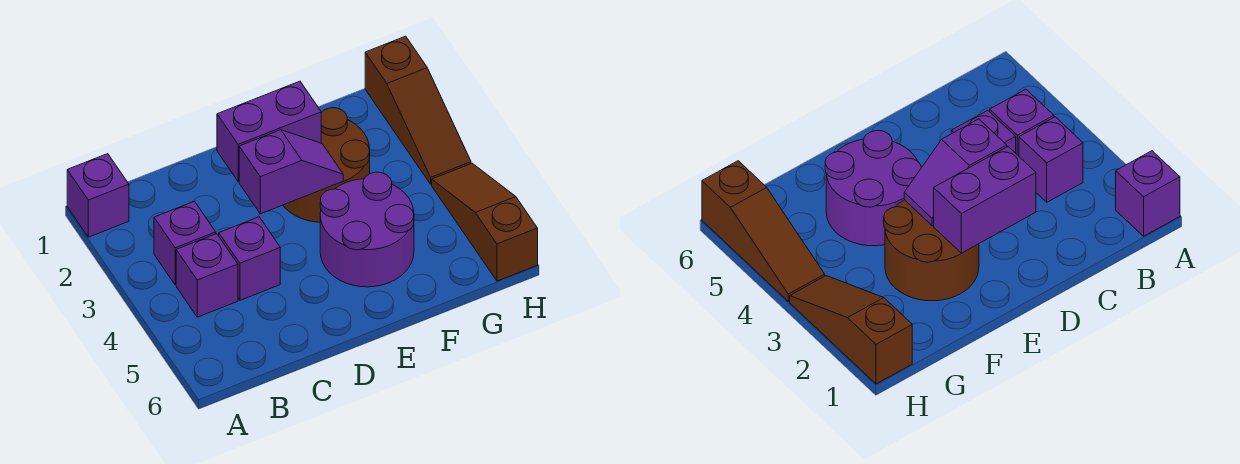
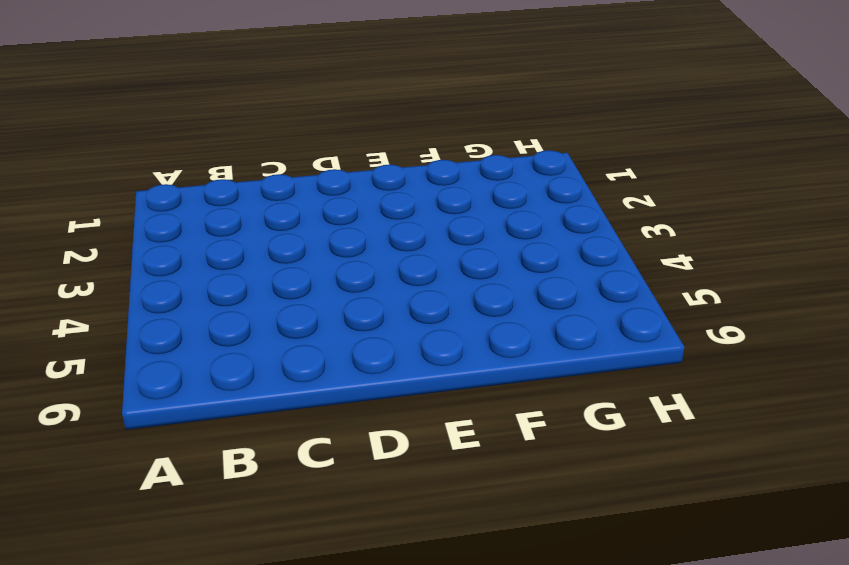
none -> purple brick A1 level 1
none -> purple brick B3 level 1

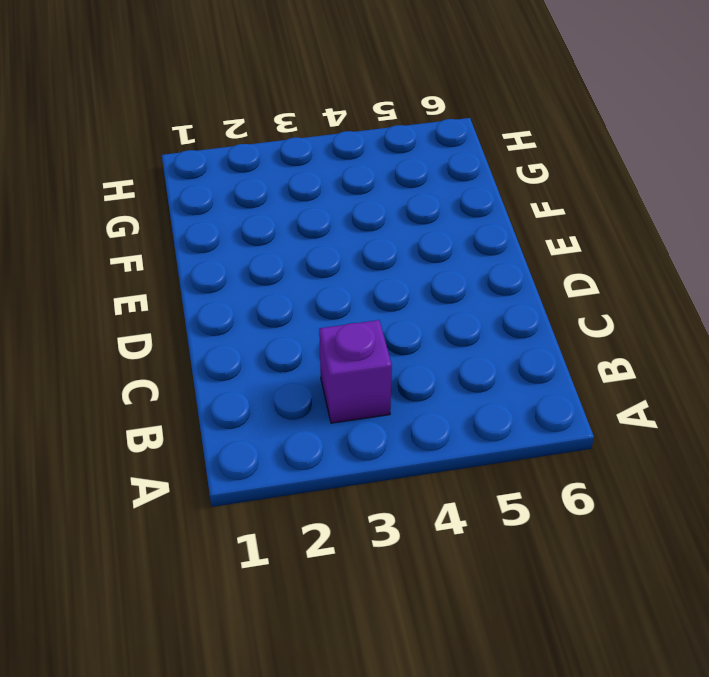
none -> purple brick A1 level 1
none -> purple brick B4 level 1

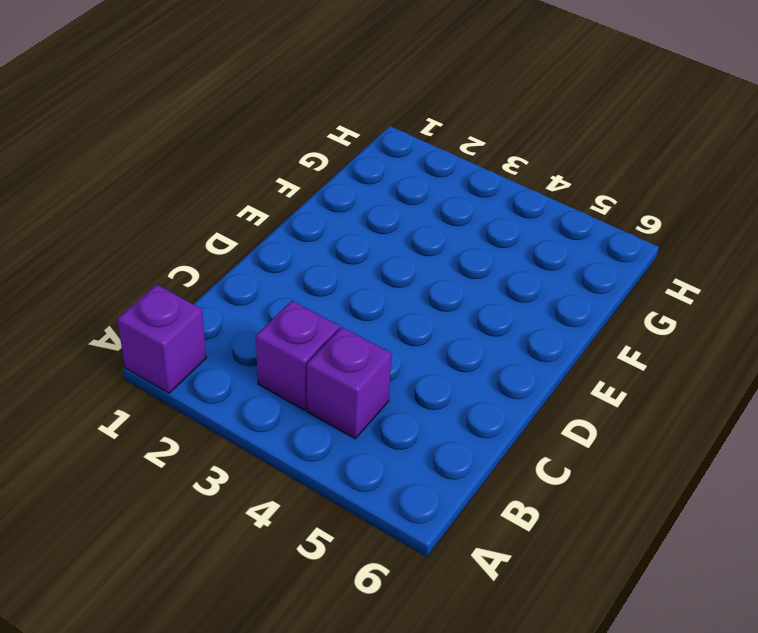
none -> purple brick C4 level 1
none -> brown round brick E2:F3 level 1

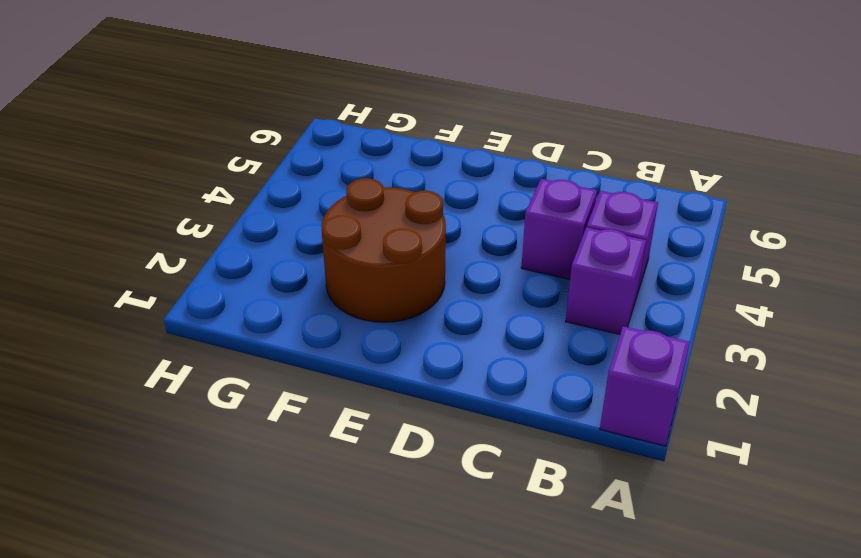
none -> purple round brick E4:F5 level 1
none -> brown slope H1:H3 level 1 top 1

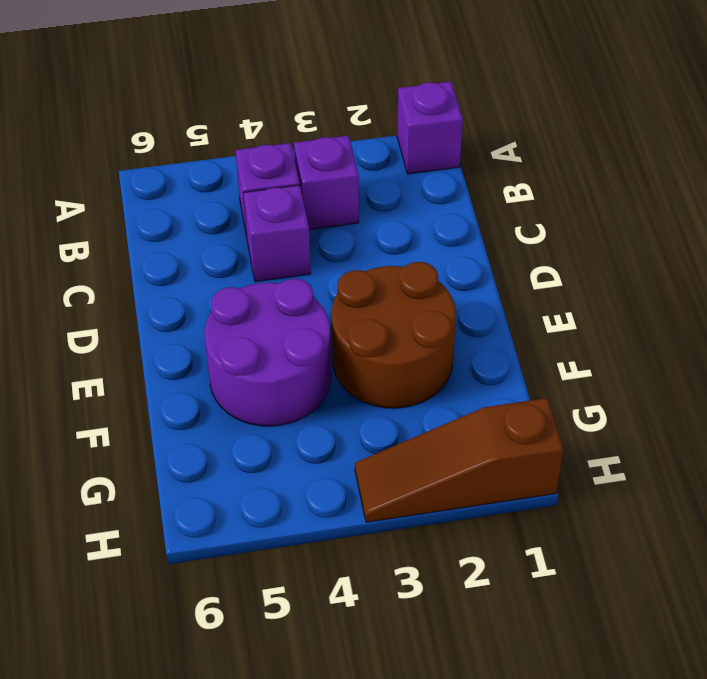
none -> brown slope H4:H6 level 1 top 6
none -> purple brick D2:E2 level 2

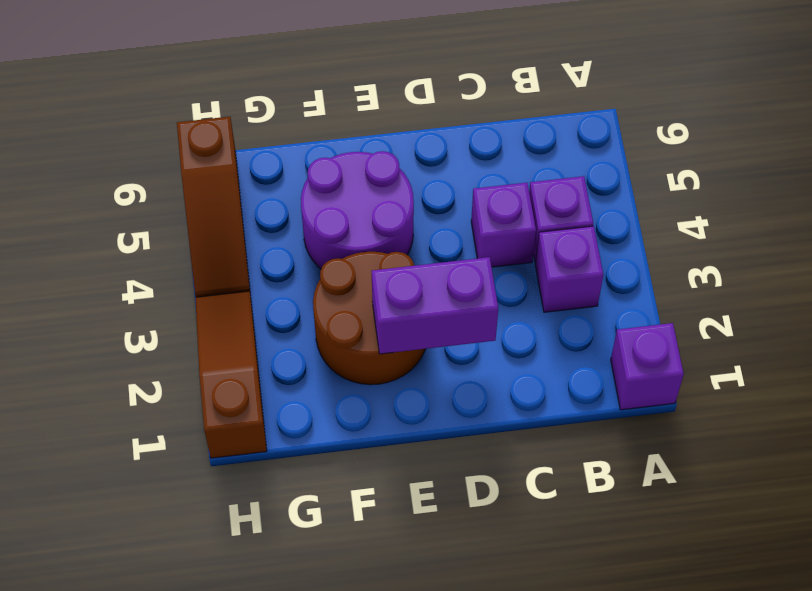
none -> purple slope D3:E3 level 2 top D

